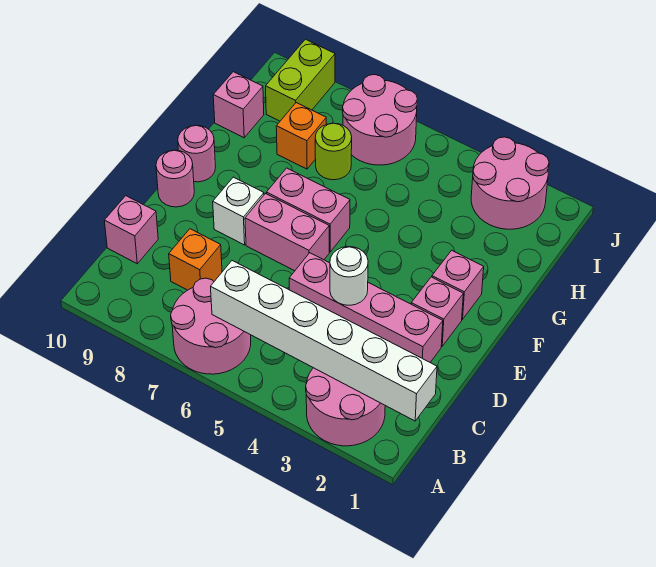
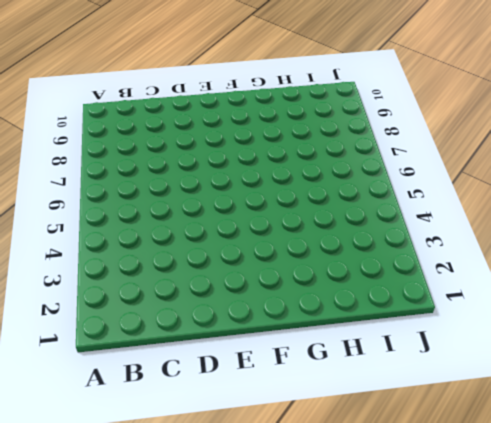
none -> pink round brick A2:B3 level 1
none -> pink round brick A6:B7 level 1
none -> orange brick C8 level 1

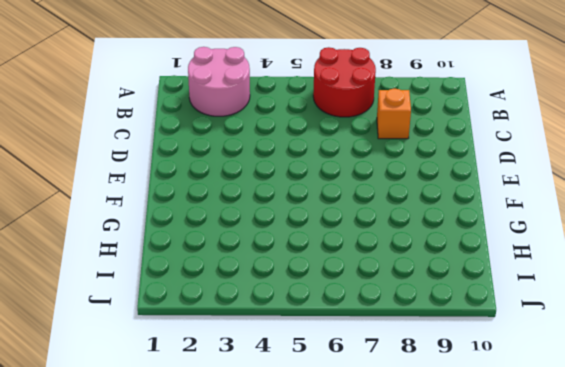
red round brick A6:B7 level 1 -> pink round brick A6:B7 level 1
none -> pink brick C10 level 1
none -> pink brick D2:D5 level 1
none -> pink brick E2 level 1

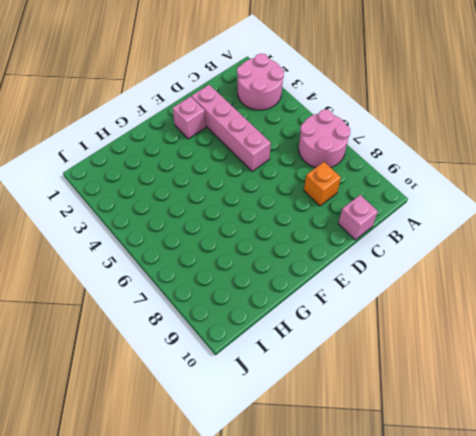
none -> pink brick E6:E7 level 1
none -> white brick E8 level 1
none -> pink round brick E10 level 1

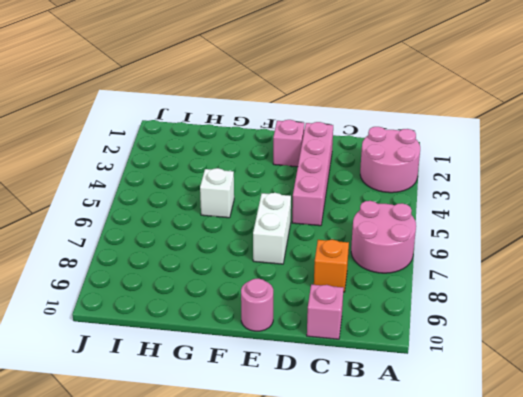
white brick E6:E7 level 1 -> pink brick E6:E7 level 1
white brick G5 level 1 -> white brick E8 level 1
none -> pink brick F2 level 1
none -> pink brick F6:F7 level 1
none -> pink round brick F10 level 1

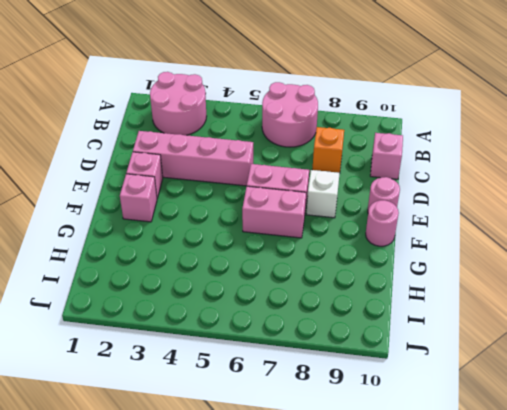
none -> lime round brick H7 level 1
none -> orange brick H8 level 1
none -> pink brick H10 level 1

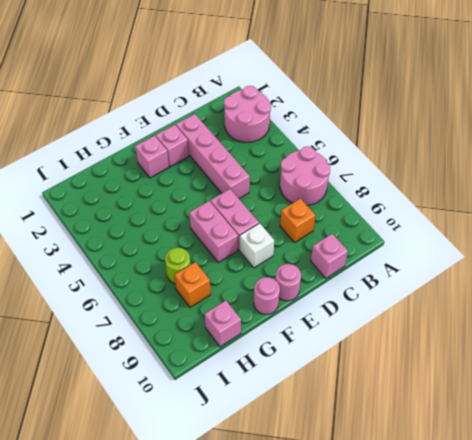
none -> pink round brick I2:J3 level 1
none -> pink round brick I6:J7 level 1
none -> lime brick I9:J9 level 1

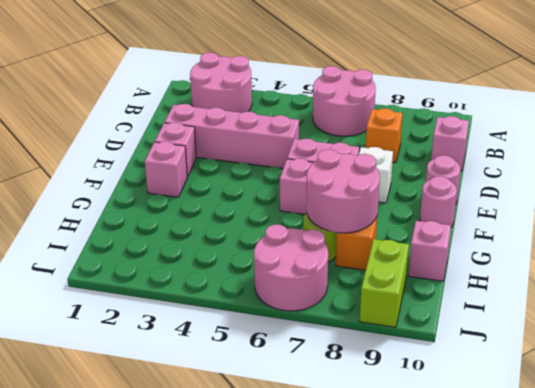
pink round brick G7:H8 level 2 -> pink round brick I2:J3 level 1
none -> white brick B1:B6 level 2
none -> white round brick D4 level 2

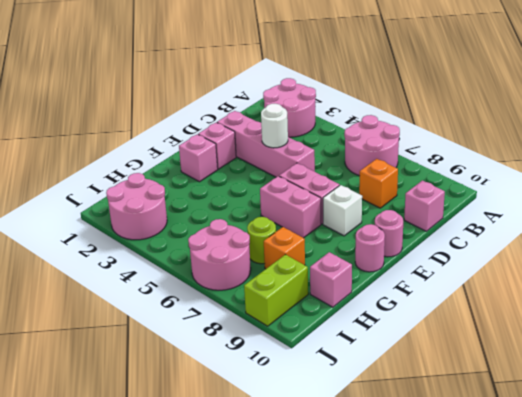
none -> white brick B1:B6 level 2

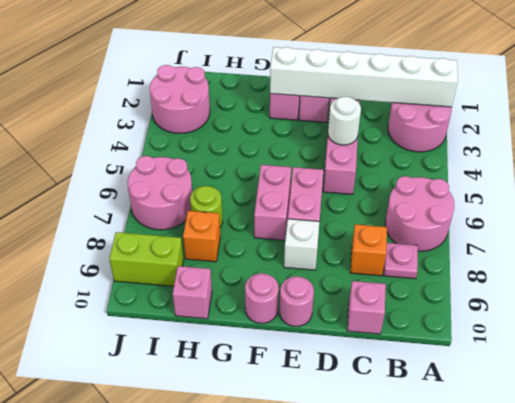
white brick A2:F2 level 2 -> white brick B1:B6 level 2
pink plate B8 level 1 -> none

